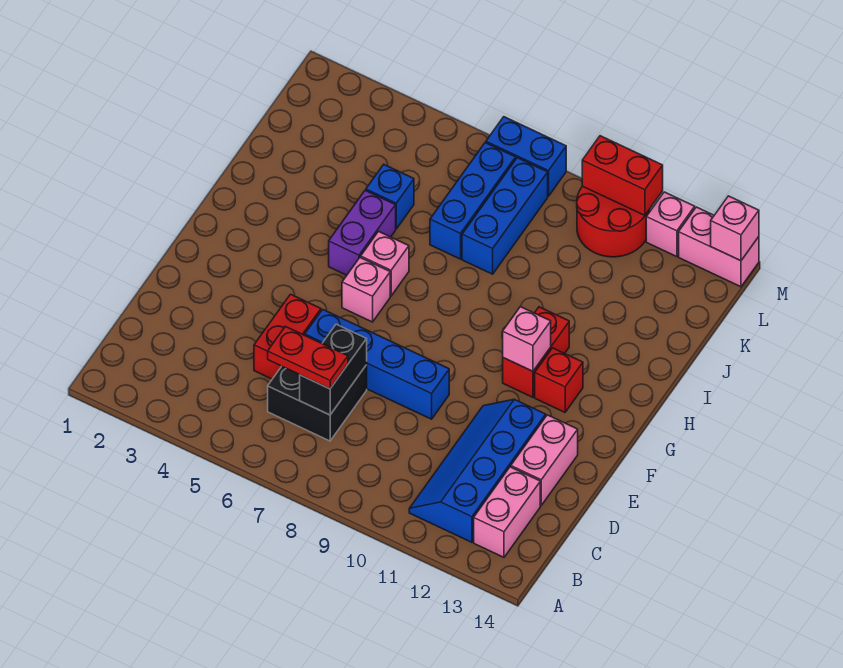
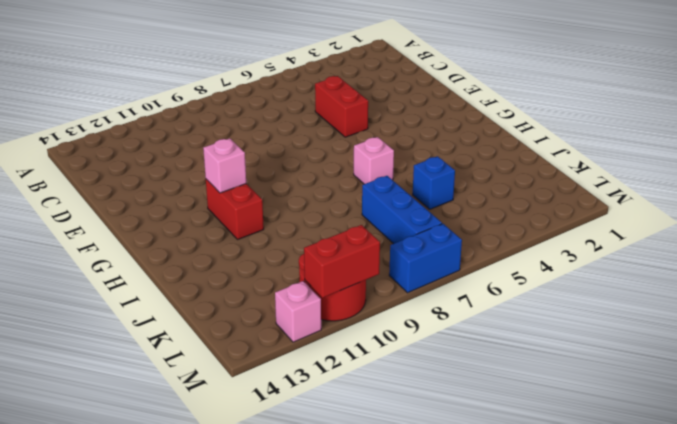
none -> blue slope B11:E12 level 1 top 12
none -> pink brick B13:C13 level 1
none -> black brick C6:D7 level 1

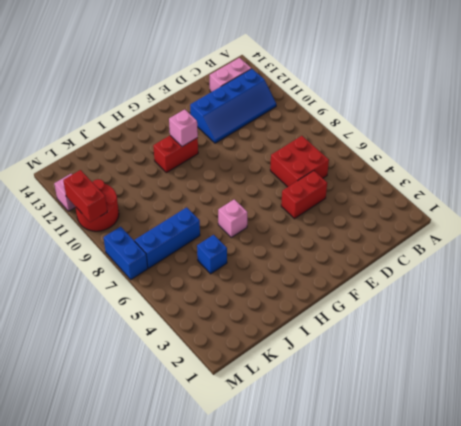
red brick C6:D7 level 1 -> black brick C6:D7 level 1
none -> pink brick D13:E13 level 1
none -> blue brick E6:E9 level 1
none -> pink brick G6 level 1

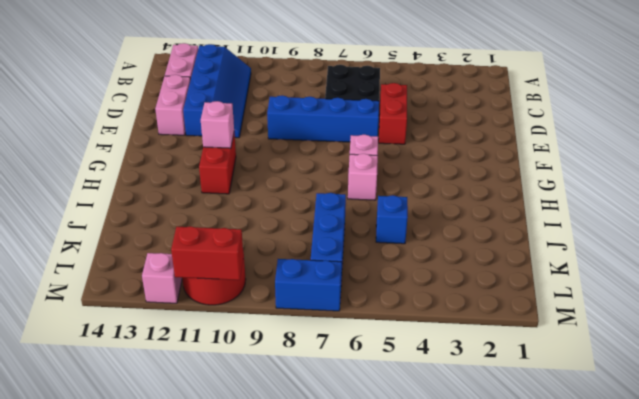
none -> red brick G12 level 1
none -> purple brick H5:I5 level 1
none -> blue brick J8:L8 level 1

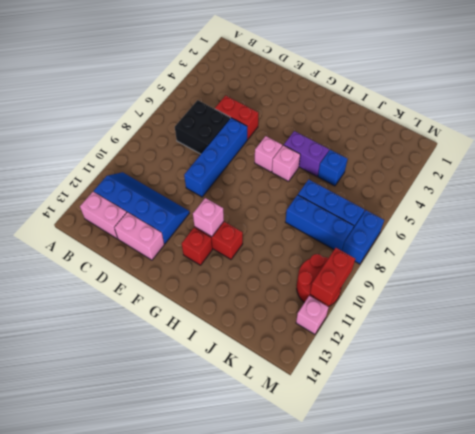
none -> pink brick M13:M14 level 1
none -> black brick C7:D7 level 2
none -> pink brick M14 level 2

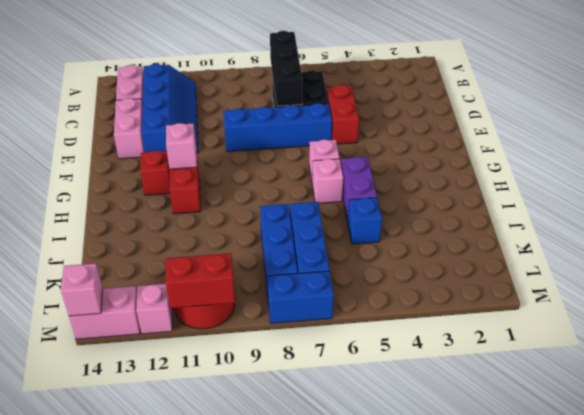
black brick B7:D7 level 2 -> black brick C7:D7 level 2
none -> red plate C6:C7 level 3

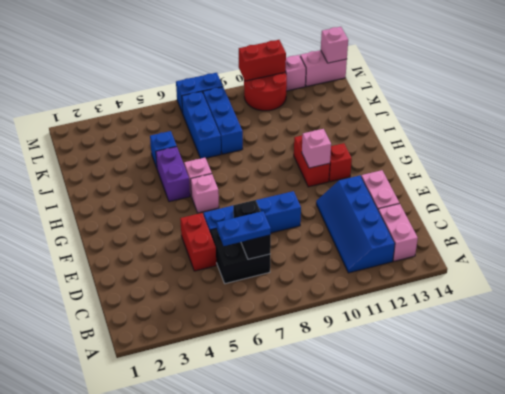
blue plate C6:C7 level 3 -> red plate C6:C7 level 3

